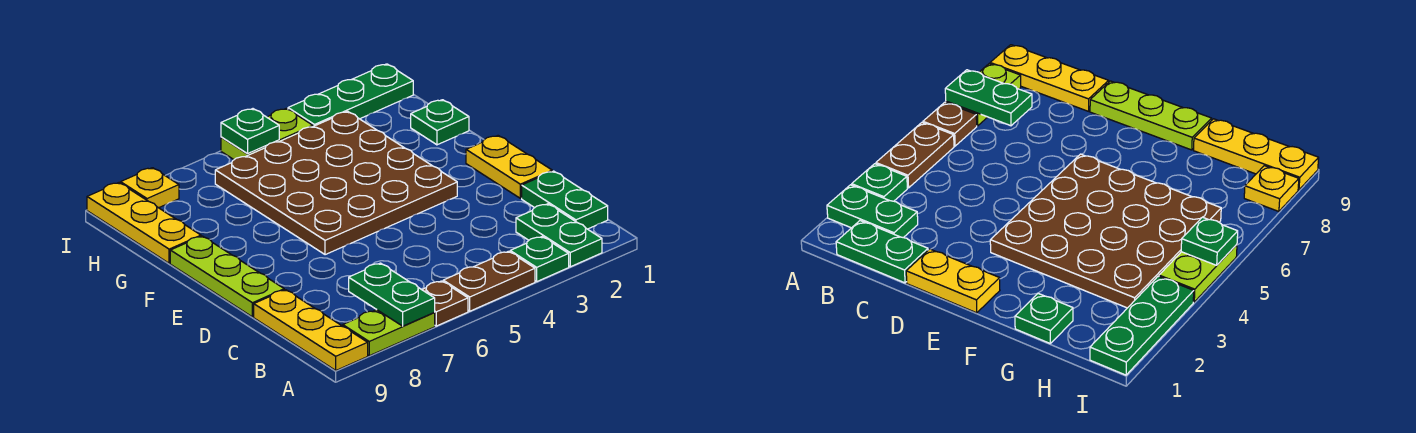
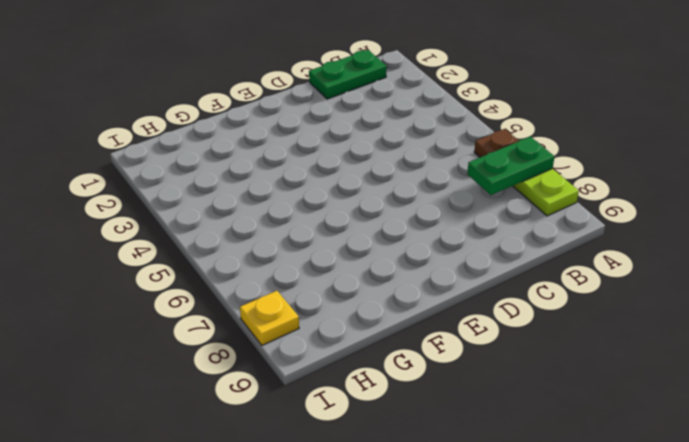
none -> green plate A2:B2 level 1
none -> green plate A3 level 1
none -> brown plate A4:A5 level 1

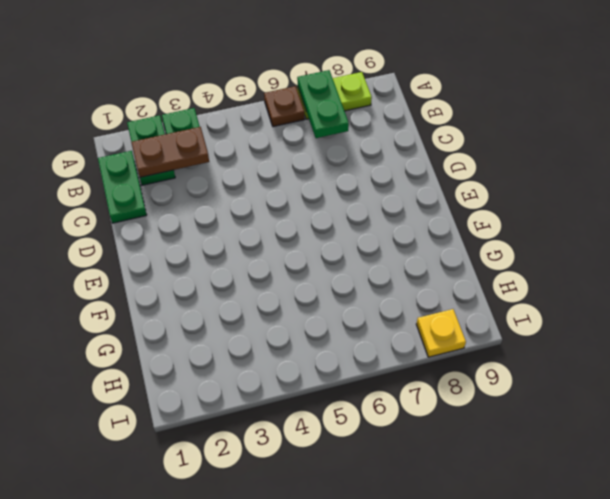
brown plate B2:B3 level 2 -> brown plate A4:A5 level 1
none -> yellow plate A9:C9 level 1
none -> yellow plate D1:E1 level 1
none -> lime plate D9:F9 level 1

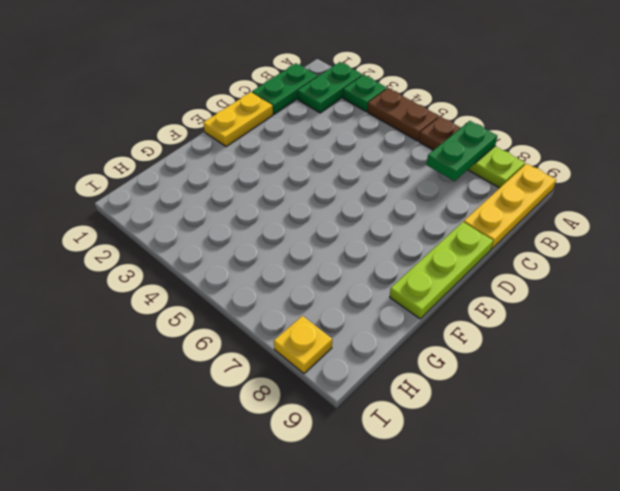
none -> brown plate E3:H6 level 1
none -> green plate G1 level 1
none -> yellow plate G9:I9 level 1

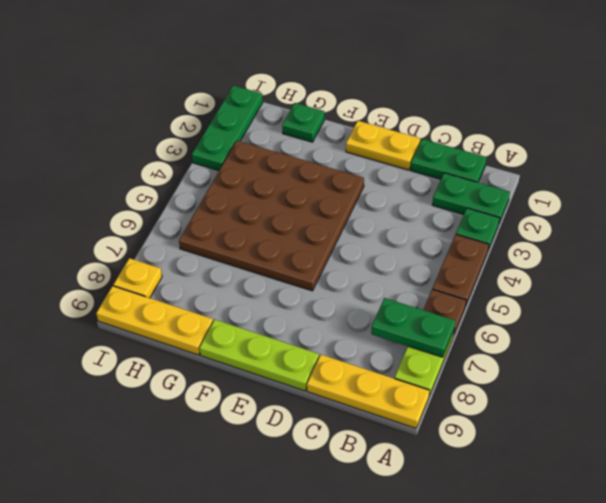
none -> lime plate I4:I5 level 1
none -> green plate I5 level 2

